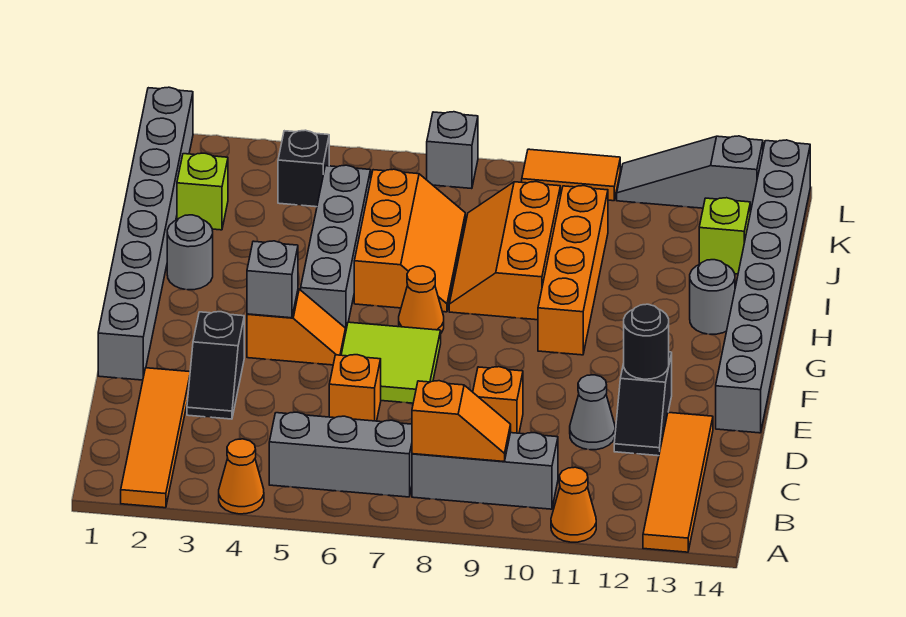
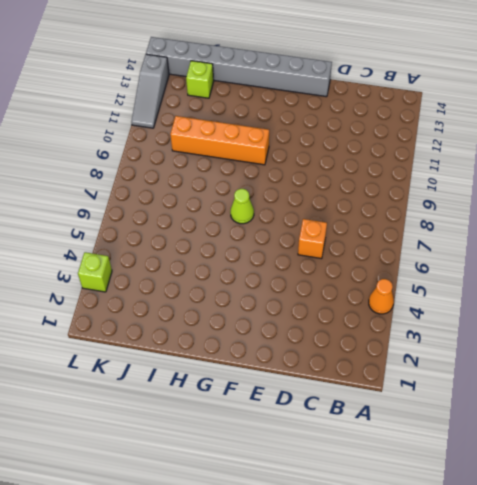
lime cone G7 level 1 -> orange cone G7 level 1
lime brick L3 level 1 -> lime brick J2 level 1
none -> orange tile A2:D2 level 1
none -> orange cone A11 level 1
none -> orange tile A13:D13 level 1
none -> grey brick B5:B7 level 1

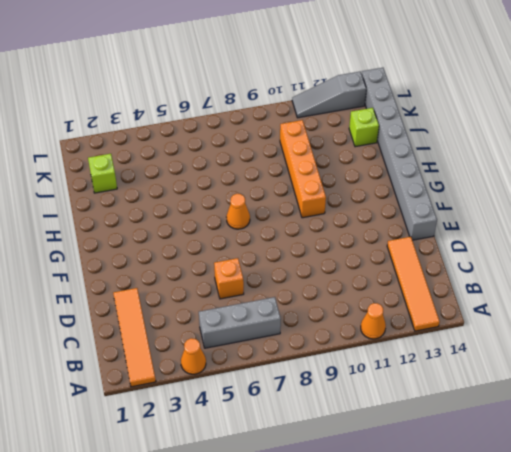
none -> grey brick B8:B10 level 1
none -> black slope D3:E3 level 1 top E
none -> orange brick D9 level 1
none -> grey cone D11 level 1

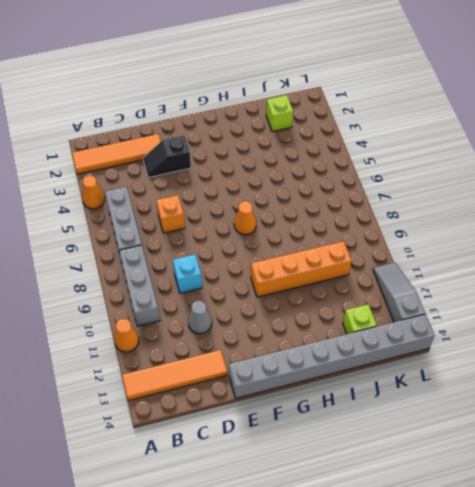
cyan brick D9 level 1 -> orange brick D9 level 1
none -> black slope D12:E12 level 1 top E
none -> grey brick E1:L1 level 1
none -> lime tile E6:F7 level 1
none -> orange slope F4:F5 level 1 top 4

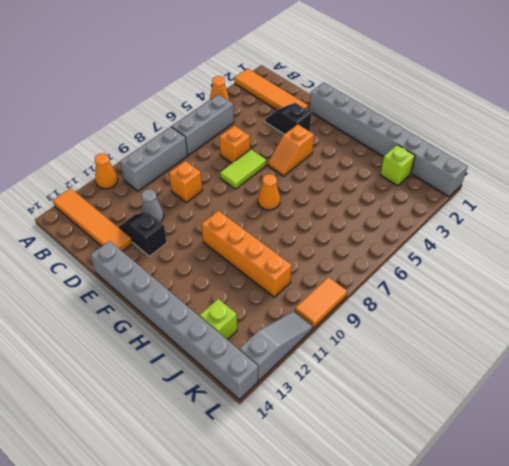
lime tile E6:E7 level 1 -> lime tile E6:F7 level 1
none -> grey brick G5:J5 level 1
none -> grey round brick H2 level 1
none -> orange slope H6:J7 level 1 top 6
none -> orange slope H8:J9 level 1 top 9

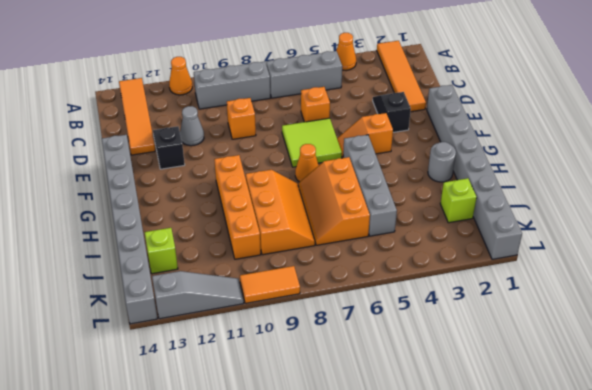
none -> grey round brick H13 level 1
none -> black brick K4 level 1
none -> grey brick L7 level 1
none -> orange slope B8:B9 level 2 top 8

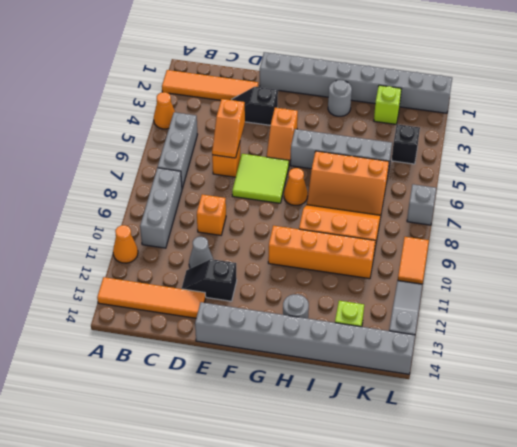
orange slope D5:D6 level 2 top 5 -> orange slope B8:B9 level 2 top 8
none -> black round brick E12 level 2
none -> grey brick F4 level 2

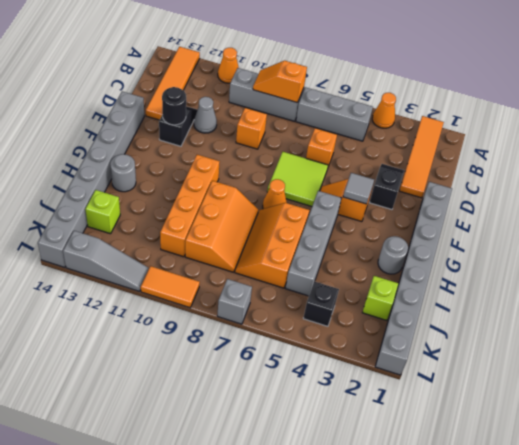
grey tile F4 level 2 -> grey brick F4 level 2

